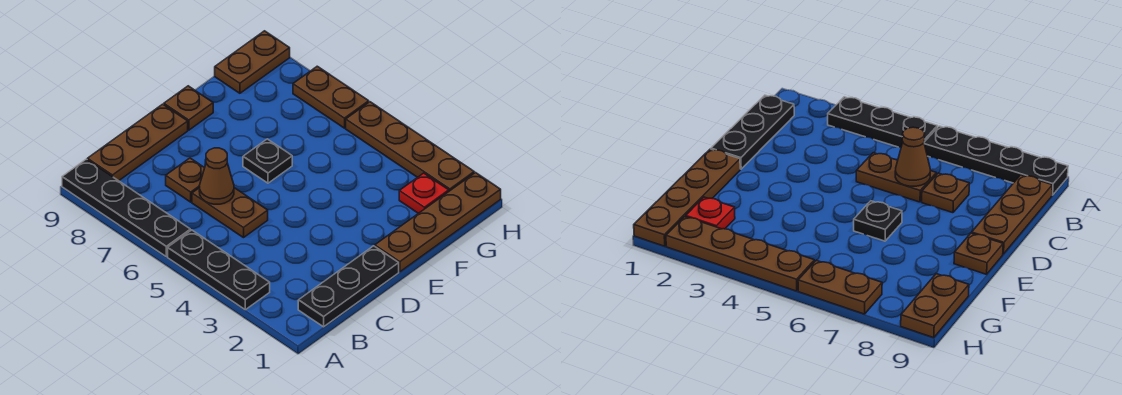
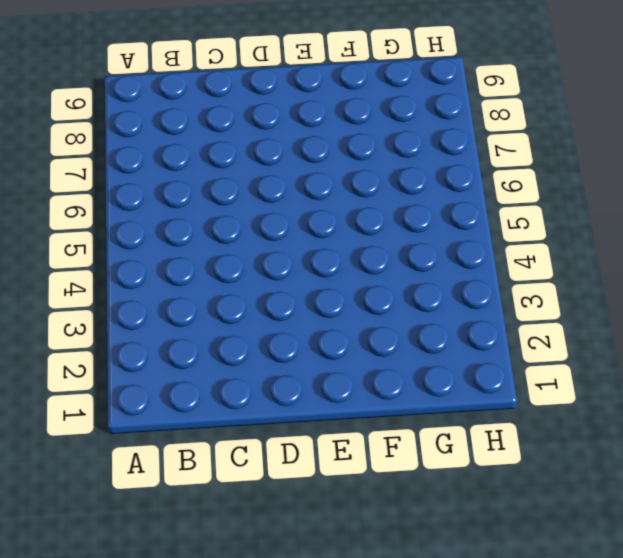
none -> black plate A3:A5 level 1
none -> black plate A6:A9 level 1
none -> black plate B1:D1 level 1

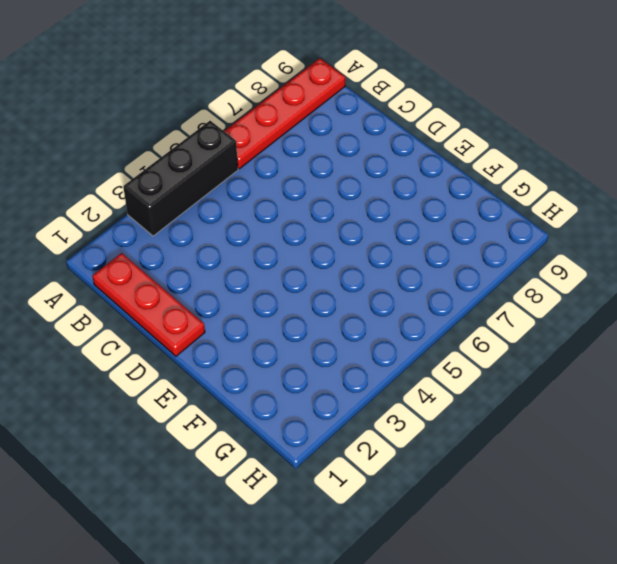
black brick A3:A5 level 1 -> black plate A3:A5 level 1
red plate A6:A9 level 1 -> black plate A6:A9 level 1
red plate B1:D1 level 1 -> black plate B1:D1 level 1
none -> brown plate B9:D9 level 1
none -> brown plate C5:C6 level 1
none -> brown plate C7 level 1

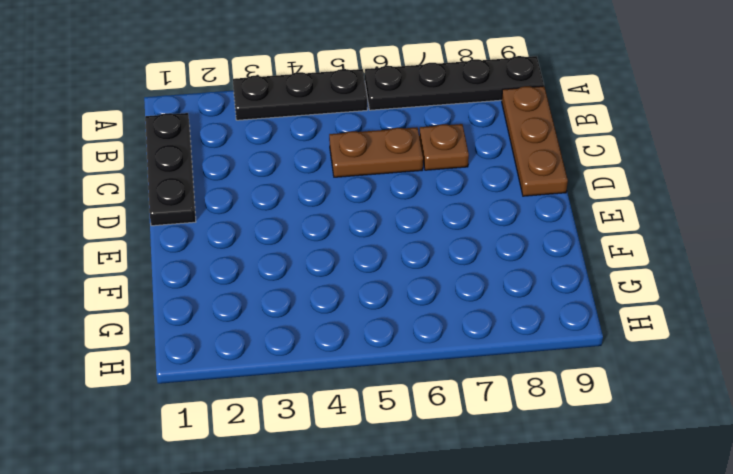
none -> brown plate E1:H1 level 1
none -> black plate E6 level 1
none -> brown plate E9 level 1

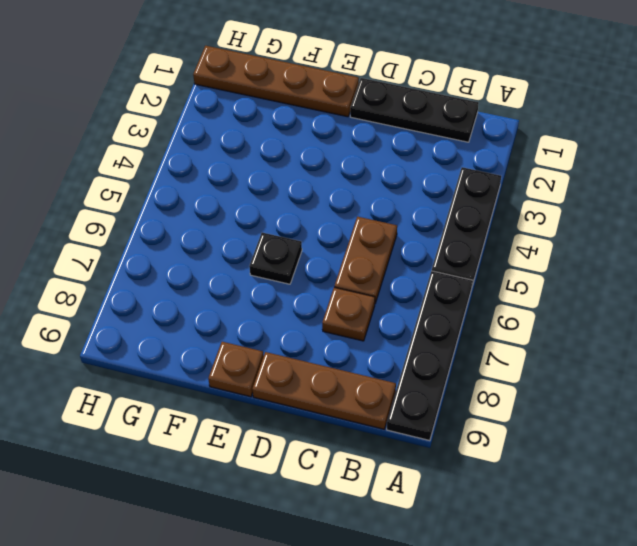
none -> red plate G2 level 1
none -> brown plate G9:H9 level 1
none -> brown plate H2:H5 level 1

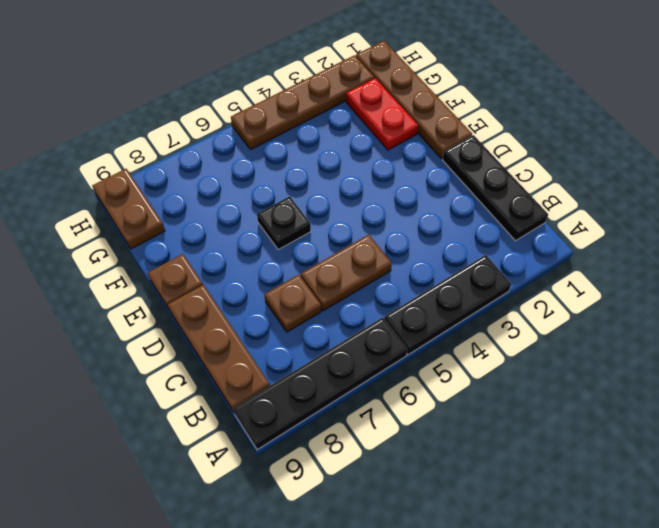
red plate F2:G2 level 1 -> red plate G2 level 1
none -> brown plate H6:H7 level 1
none -> brown cone C6 level 2

